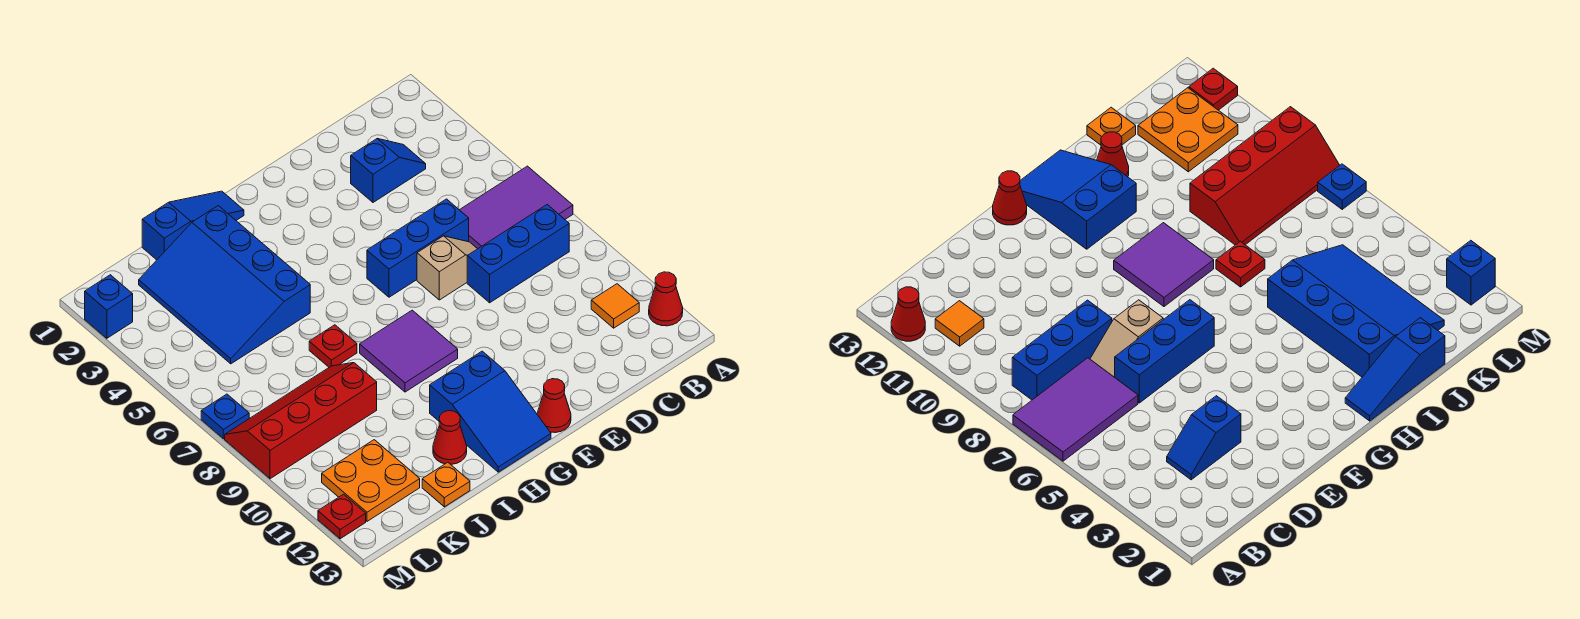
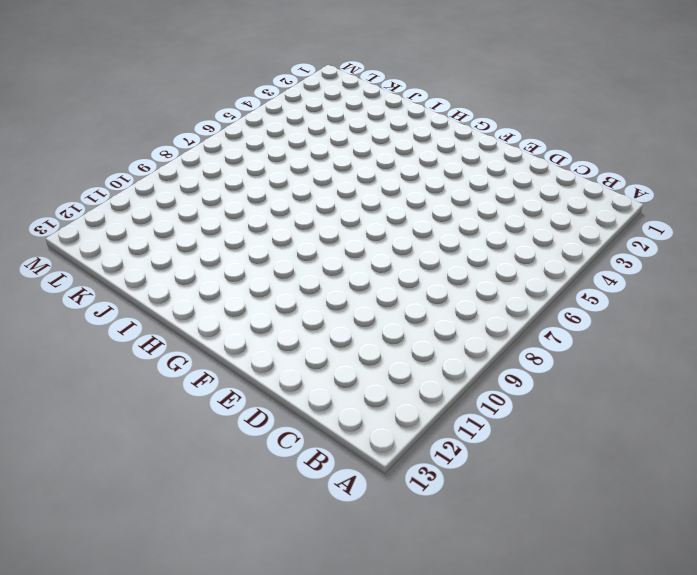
none -> purple tile A6:C7 level 1
none -> red cone A12 level 1
none -> blue brick B8:D8 level 1

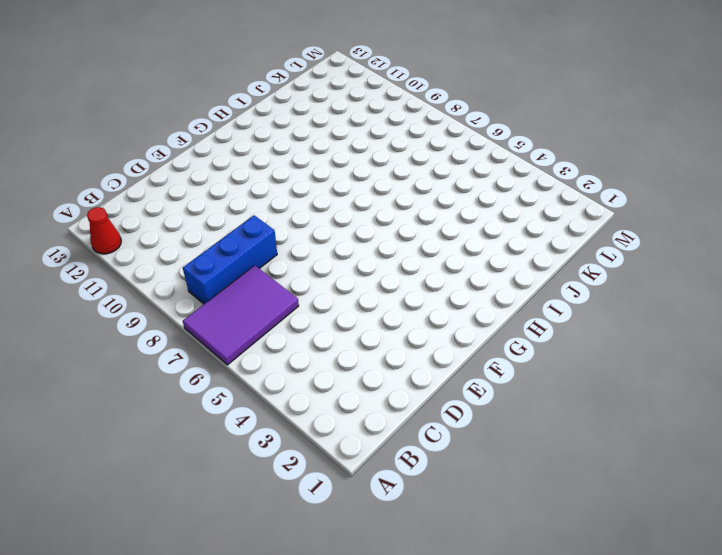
none -> orange tile B11 level 1
none -> blue slope C3:D3 level 1 top D
none -> blue brick D6:F6 level 1

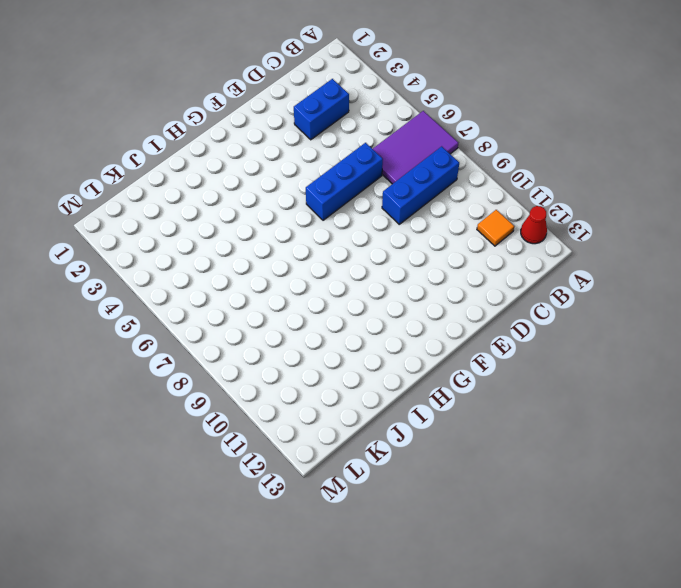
blue brick C3:D3 level 1 -> blue slope C3:D3 level 1 top D
none -> tan slope D7:E7 level 1 top E
none -> red cone F13 level 1
none -> purple tile G8:H9 level 1

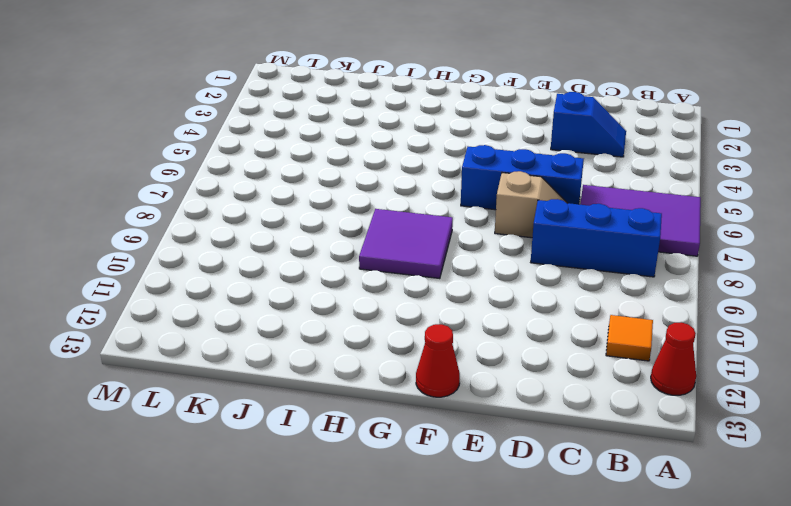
none -> blue slope G11:H13 level 1 top 11
none -> blue slope H1:J1 level 1 top J
none -> blue slope I2:K5 level 1 top I

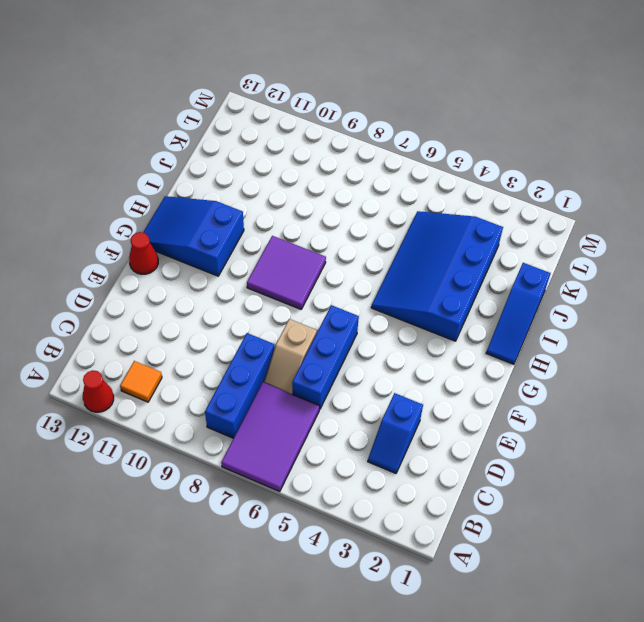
blue slope H3:K5 level 1 top 3 -> blue slope I2:K5 level 1 top I
none -> red plate I7 level 1
none -> red cone I12 level 1
none -> red slope J8:M9 level 1 top 9

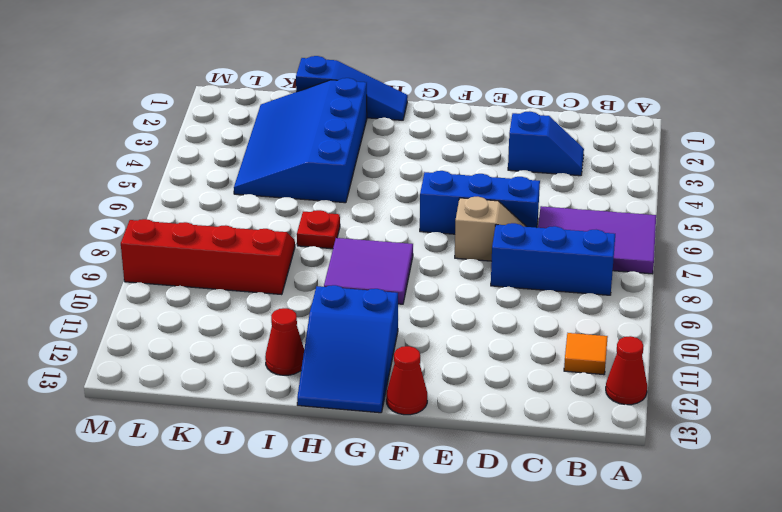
none -> orange plate J13 level 1
none -> orange plate K11:L12 level 1
none -> blue brick M2 level 1

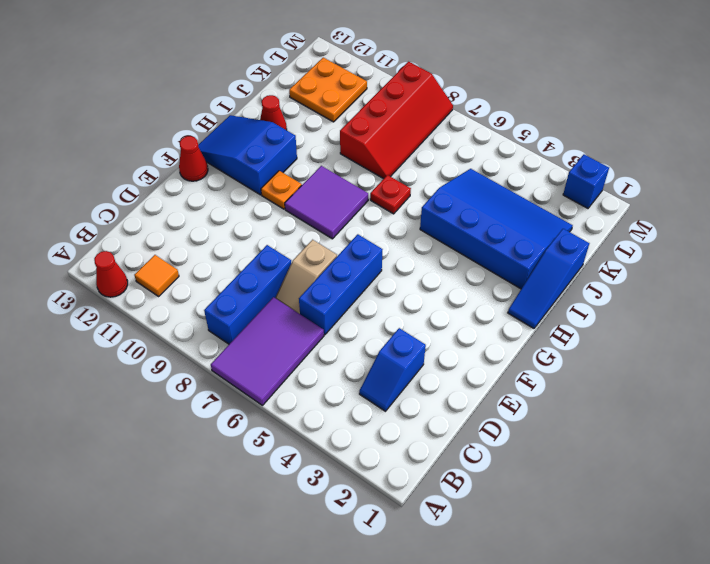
orange plate G10 level 1 -> orange plate J13 level 1
none -> blue plate M7 level 1
none -> red plate M12 level 1

